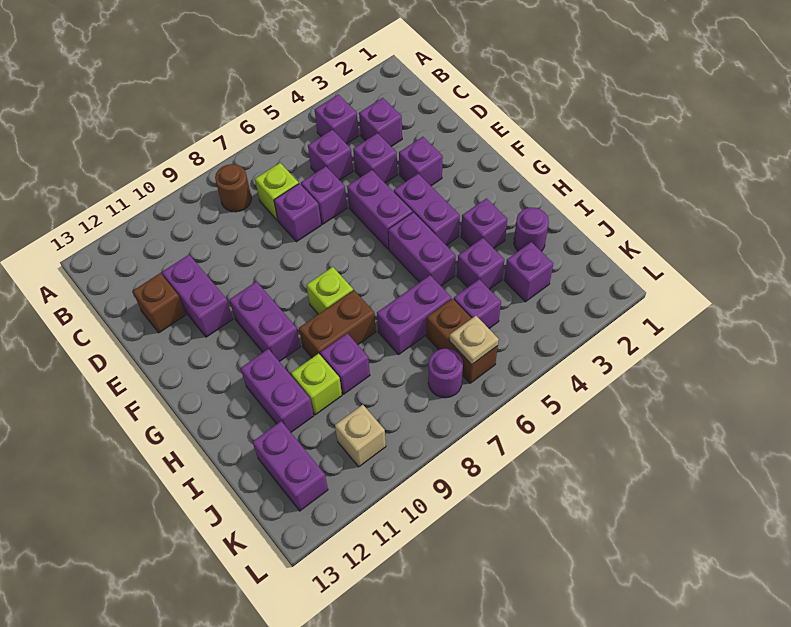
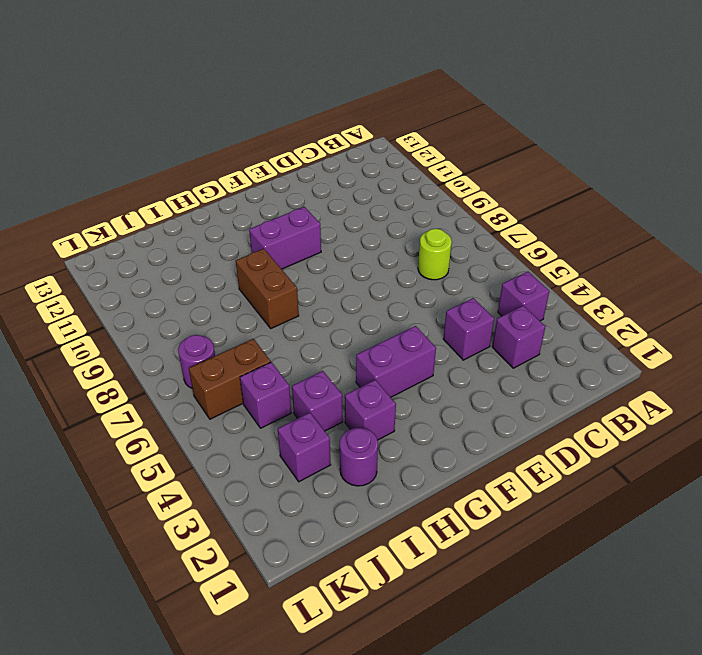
lime round brick C7 level 1 -> lime brick C7 level 1
none -> brown round brick B8 level 1
none -> purple brick C5 level 1
none -> purple brick D6 level 1
none -> purple brick D7 level 1

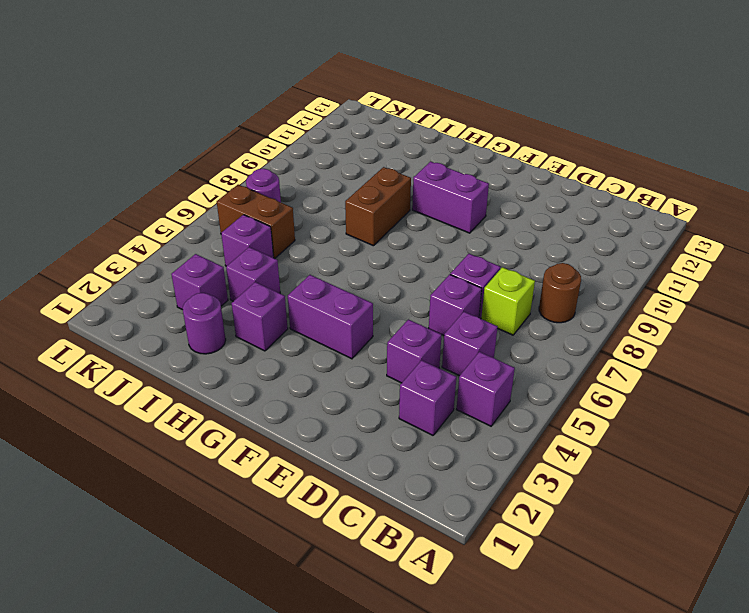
none -> purple brick D11:E11 level 1
none -> brown brick D12 level 1
none -> purple brick E3 level 1
none -> purple brick E5:F5 level 1

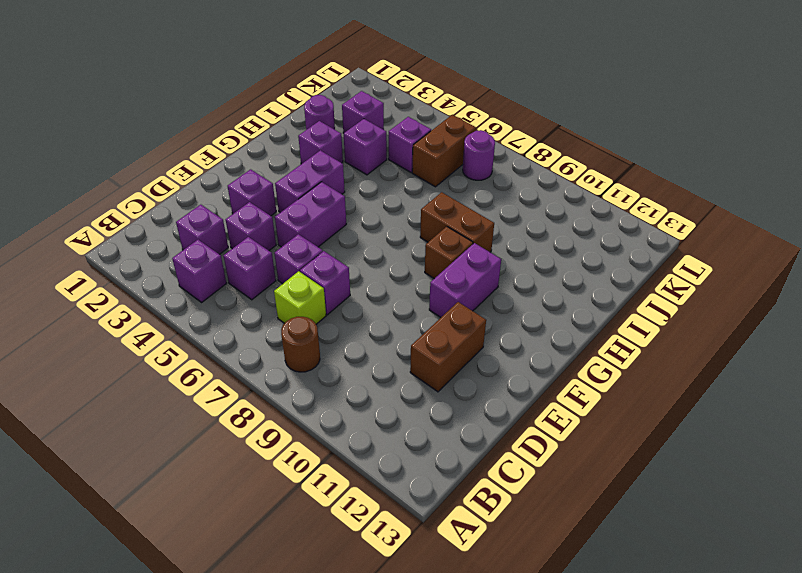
brown brick D11:E11 level 1 -> purple brick D11:E11 level 1
brown brick G9 level 1 -> brown brick D12 level 1
none -> purple brick G5:H5 level 1
none -> lime brick G8 level 1
none -> purple brick H11:I11 level 1
none -> purple brick I6:I7 level 1

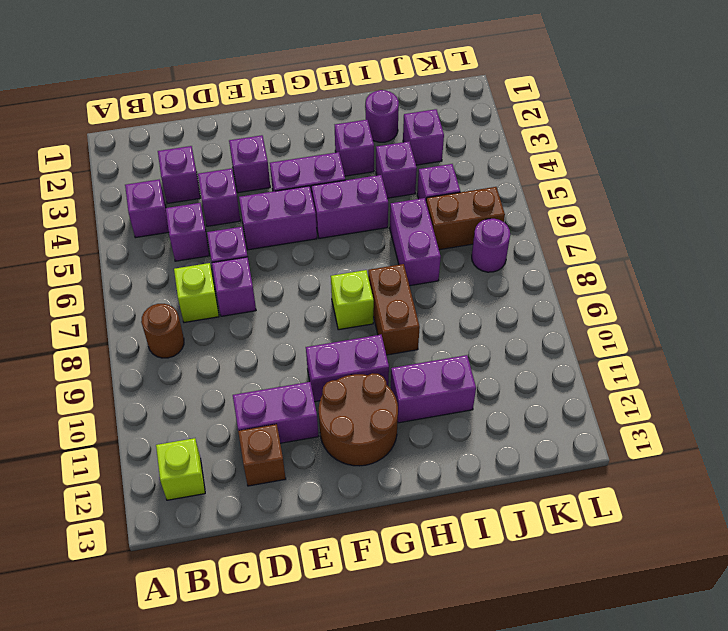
lime brick B12 level 1 -> lime brick I10 level 1
brown round brick F11:G12 level 1 -> none
none -> purple brick I9 level 1
none -> purple brick J12:K12 level 1
none -> tan brick K10 level 1
none -> tan plate K6 level 2

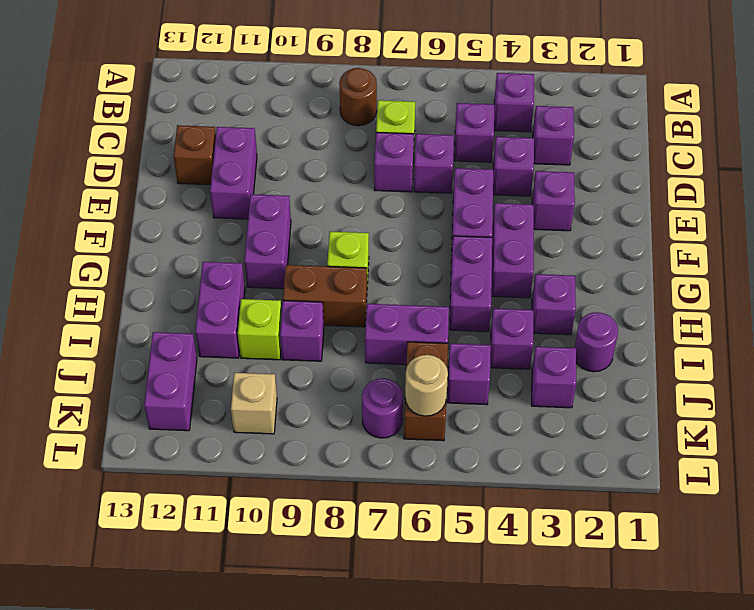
tan round brick K6 level 2 -> tan plate K6 level 2

